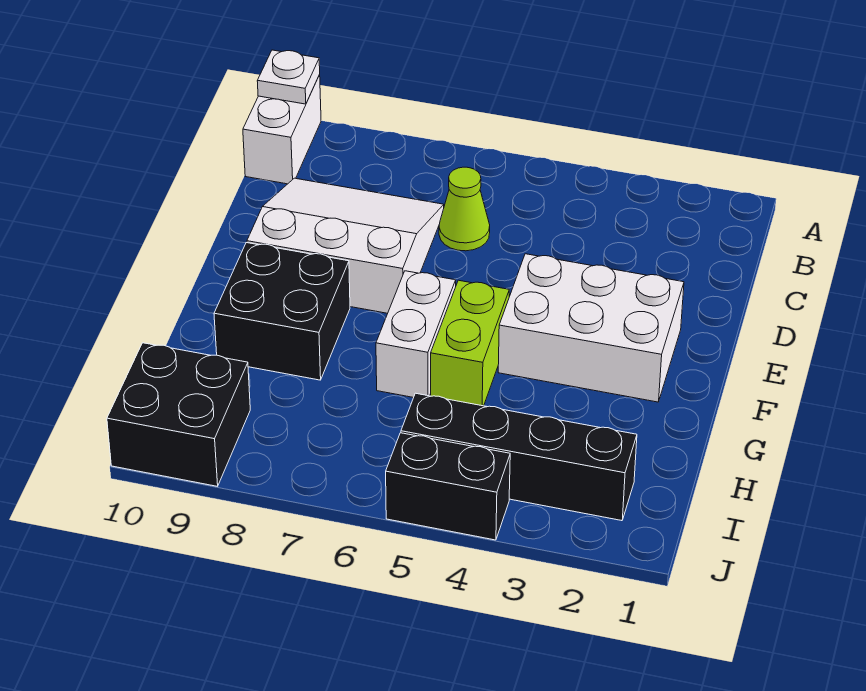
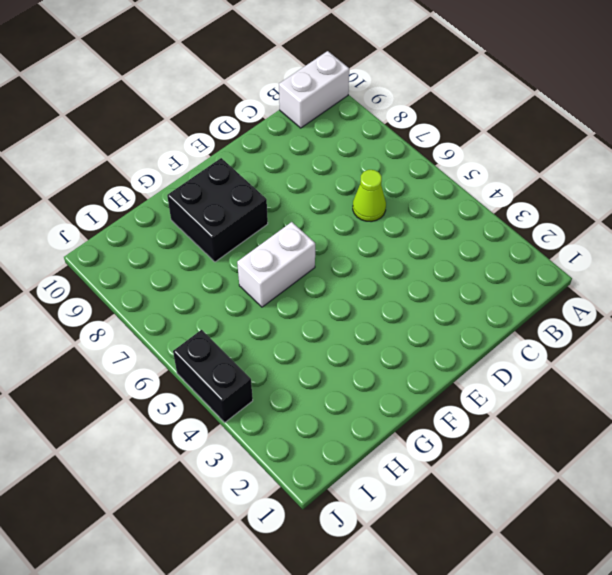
none -> white slope C7:E9 level 1 top E
none -> white brick E2:F4 level 1

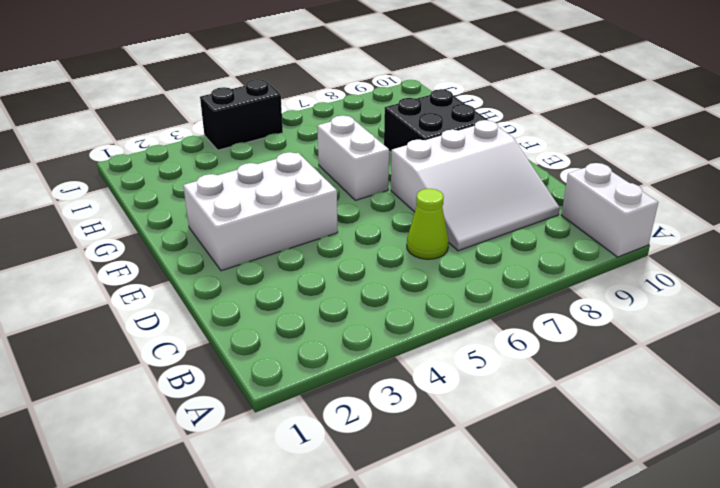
none -> lime brick F5:G5 level 1
none -> black brick I2:I5 level 1

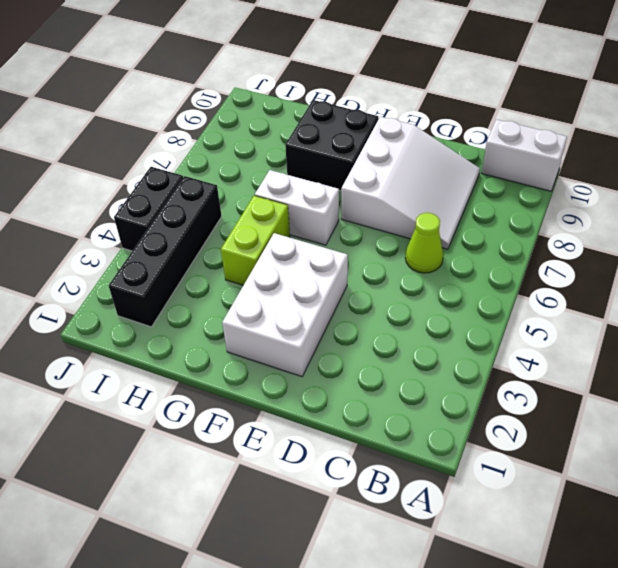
lime brick G4:G5 level 1 -> lime brick F5:G5 level 1
none -> black brick I9:J10 level 1
none -> white plate A10 level 2

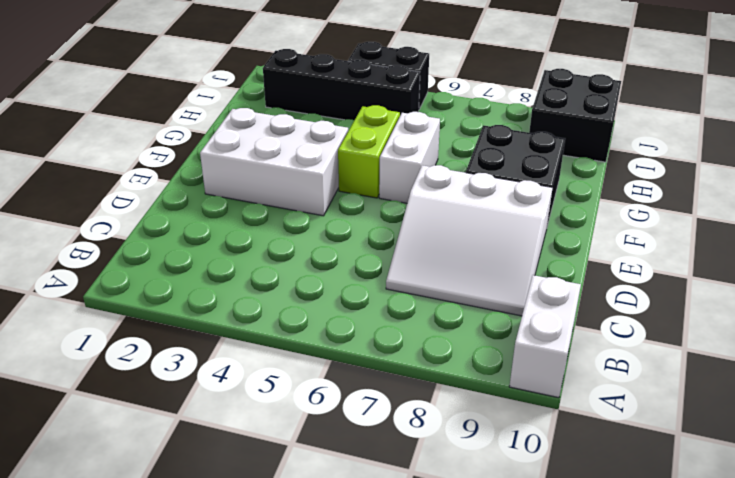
none -> lime cone C6 level 1
none -> white plate A10 level 2

